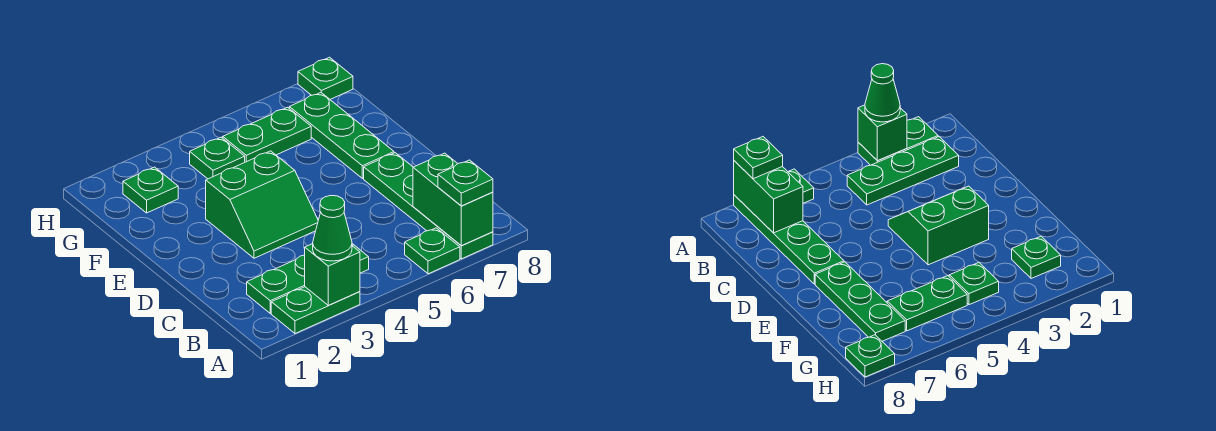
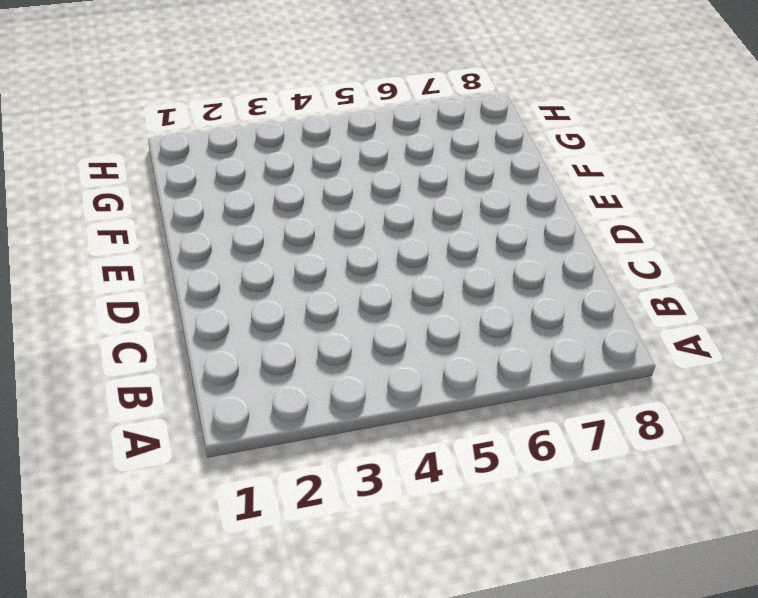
none -> green plate A2:A3 level 1
none -> green plate A6 level 1
none -> green plate A7:D7 level 1

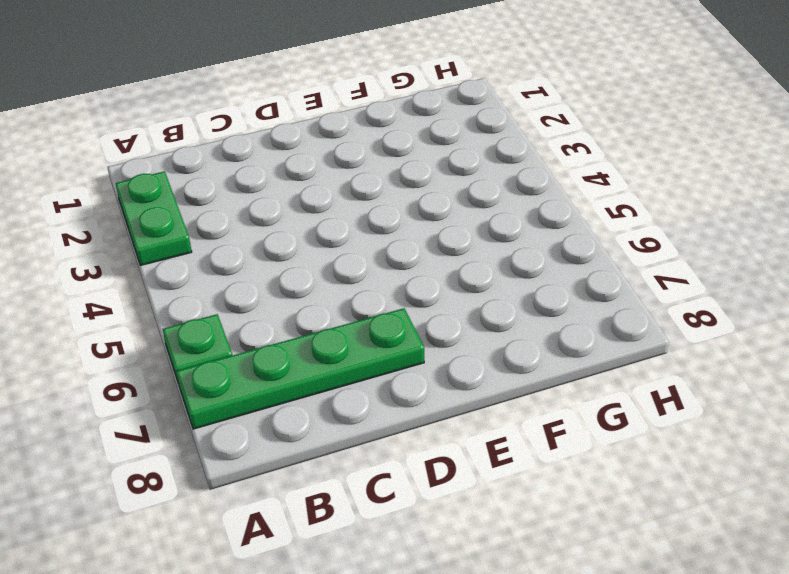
none -> green plate B2:B4 level 1
none -> green slope D3:E4 level 1 top E
none -> green plate E7:G7 level 1

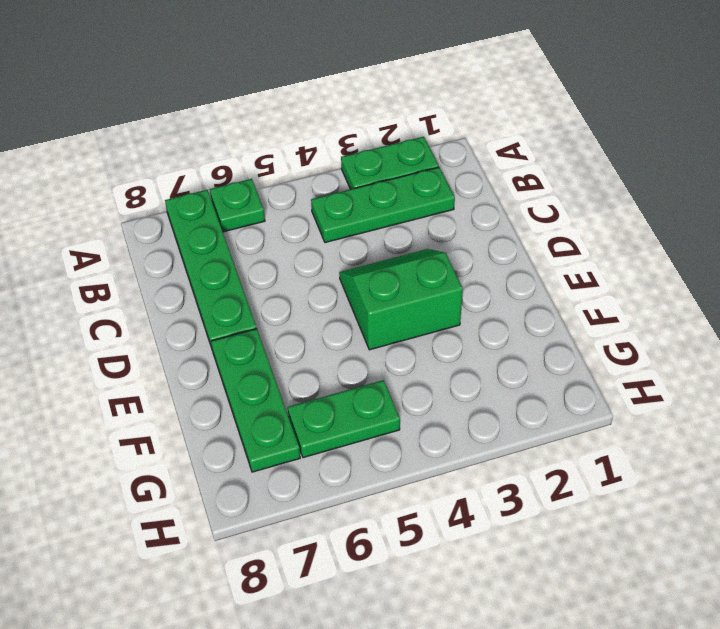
none -> green plate G2 level 1
none -> green plate G4 level 1
none -> green plate H8 level 1

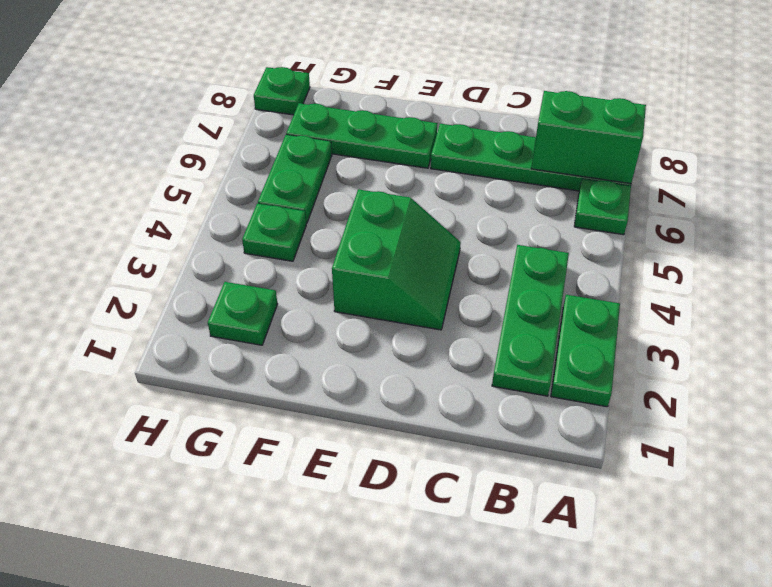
none -> green brick A3 level 2
none -> green cone A3 level 3
none -> green plate A7 level 3

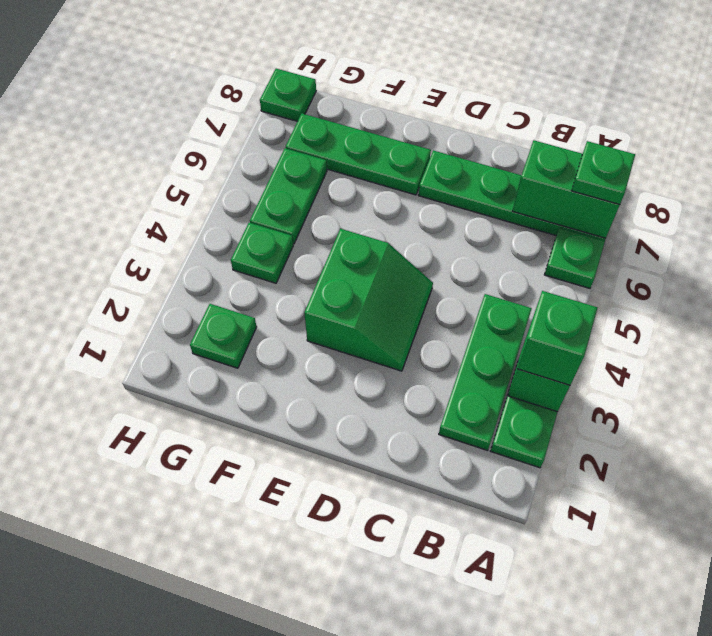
green brick A3 level 3 -> green cone A3 level 3

